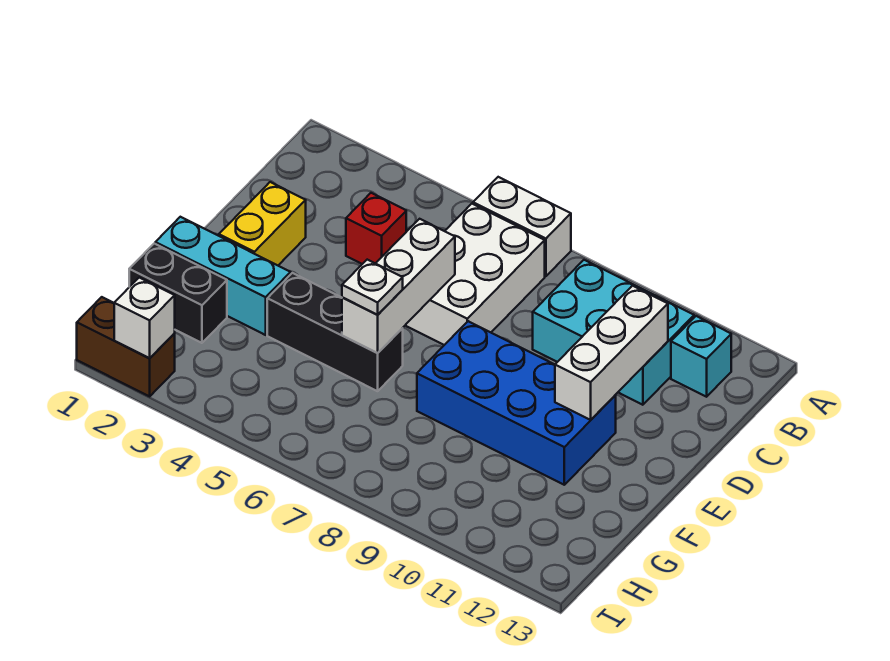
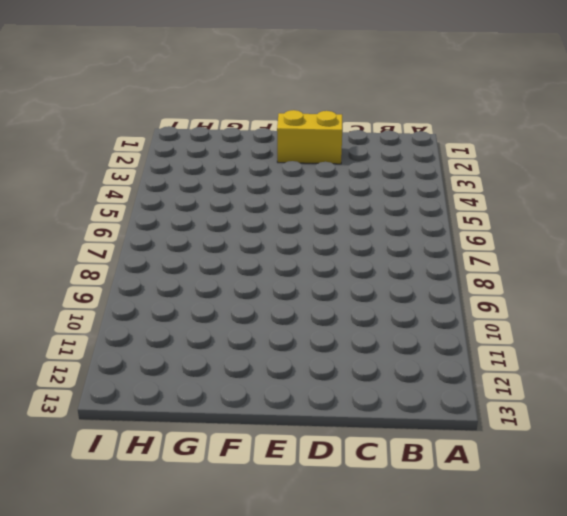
none -> white brick A6:A7 level 1
none -> white brick B6:D7 level 1
none -> cyan brick B9:C11 level 1

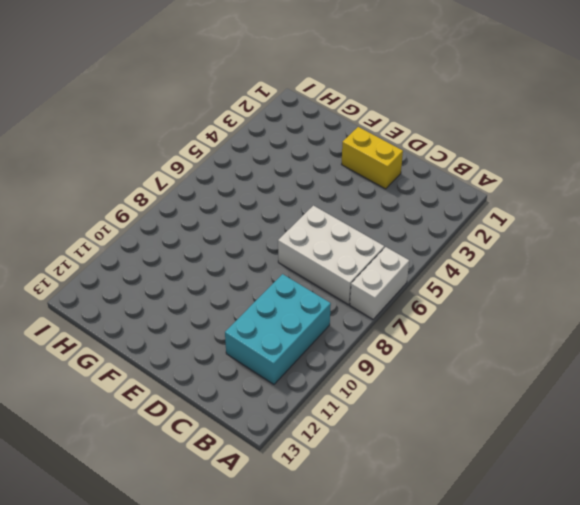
none -> cyan brick B12 level 1
none -> red brick C4 level 1
none -> blue brick E8:F11 level 1

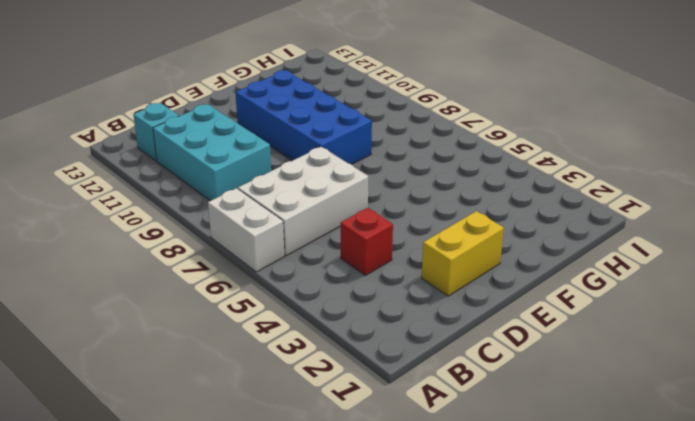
none -> cyan brick F1:F3 level 1
none -> black brick F4:F6 level 1
none -> black brick G1:G2 level 1

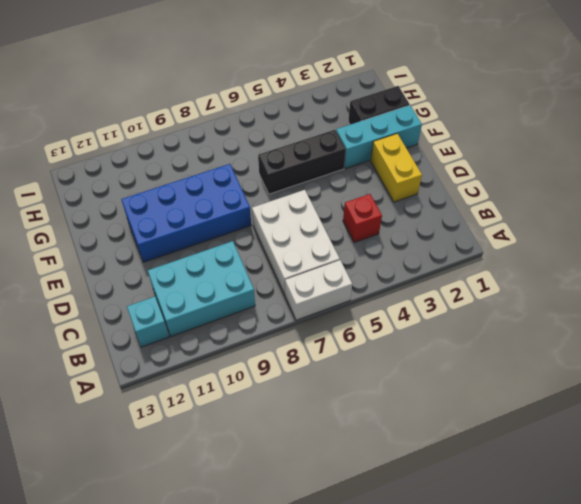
none -> brown brick I1:I2 level 1
none -> white brick C11:E11 level 2
none -> white brick D6:F6 level 2

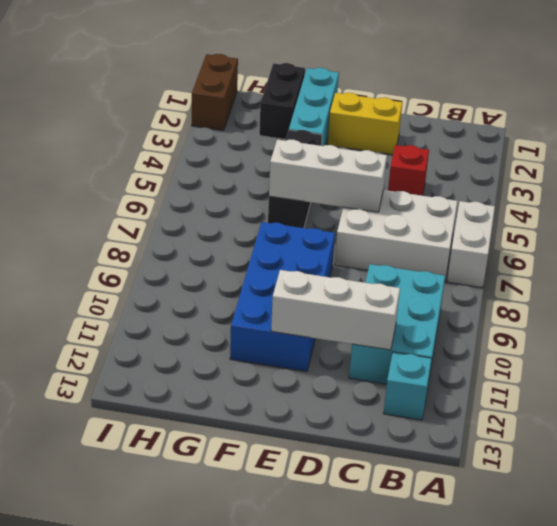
none -> white brick I2 level 2
none -> white plate F6 level 3

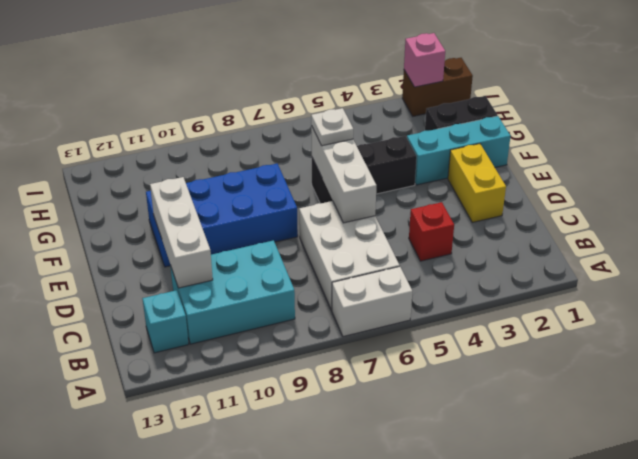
pink brick I2 level 2 -> white brick I2 level 2

